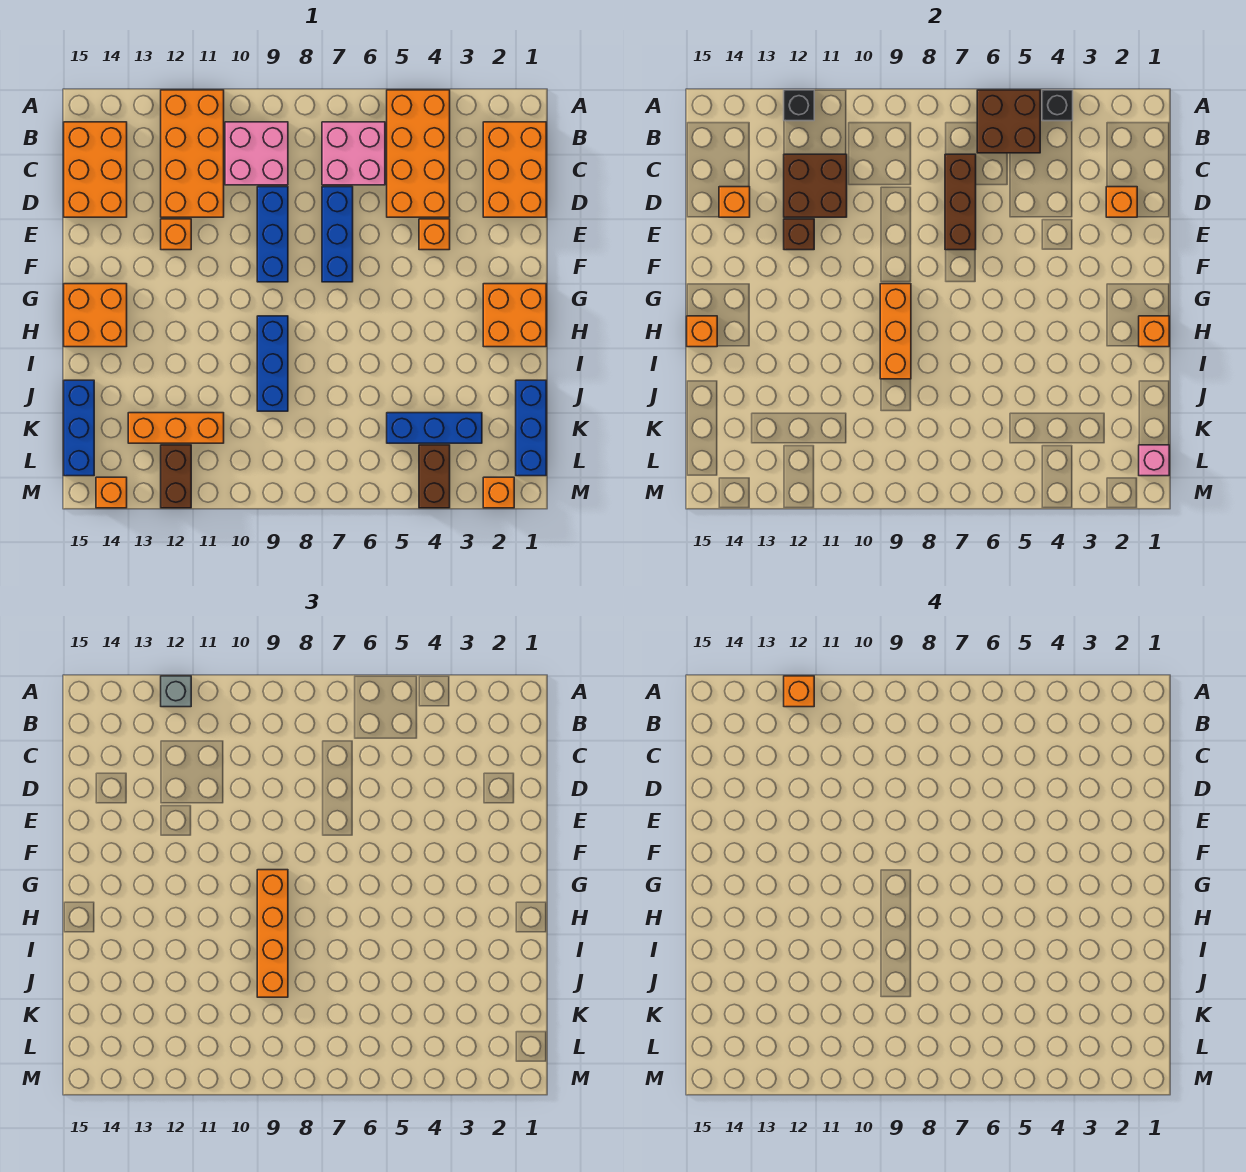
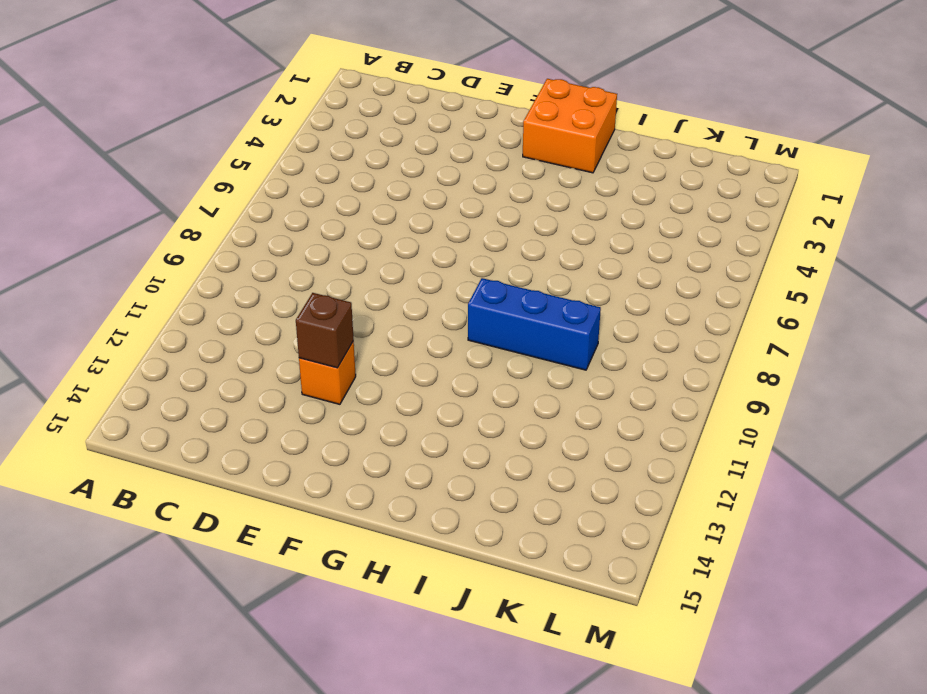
none -> orange brick A4:D5 level 1
none -> orange brick A11:D12 level 1
none -> orange brick B1:D2 level 1
none -> pink brick B6:C7 level 1

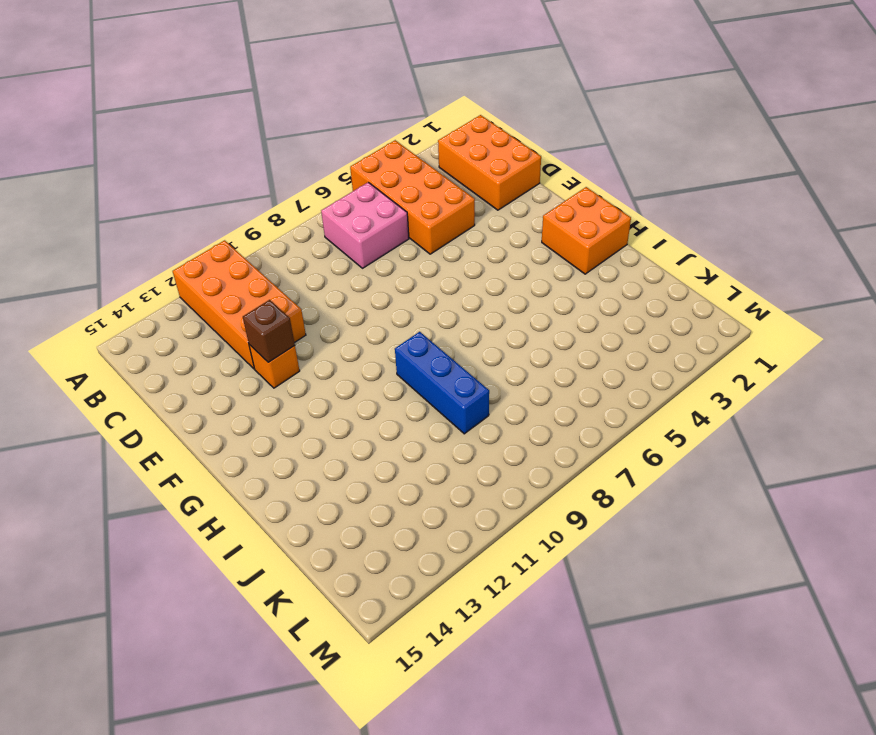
none -> pink brick B9:C10 level 1
none -> orange brick B14:D15 level 1
none -> blue brick D7:F7 level 1
none -> blue brick D9:F9 level 1

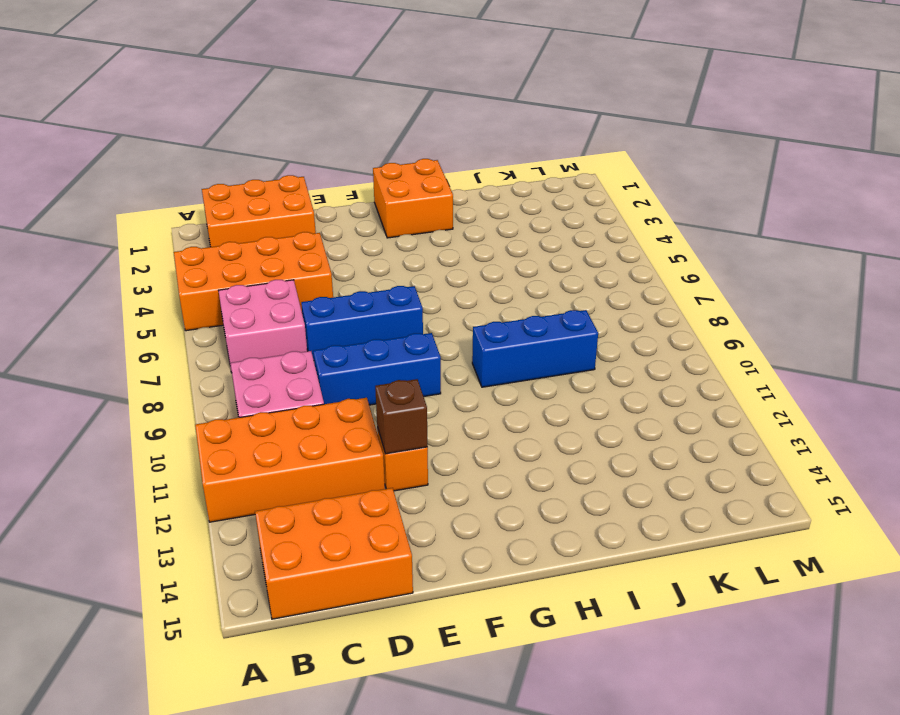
none -> orange brick E4 level 1
none -> orange brick G14:H15 level 1
none -> blue brick J1:L1 level 1
none -> blue brick J15:L15 level 1

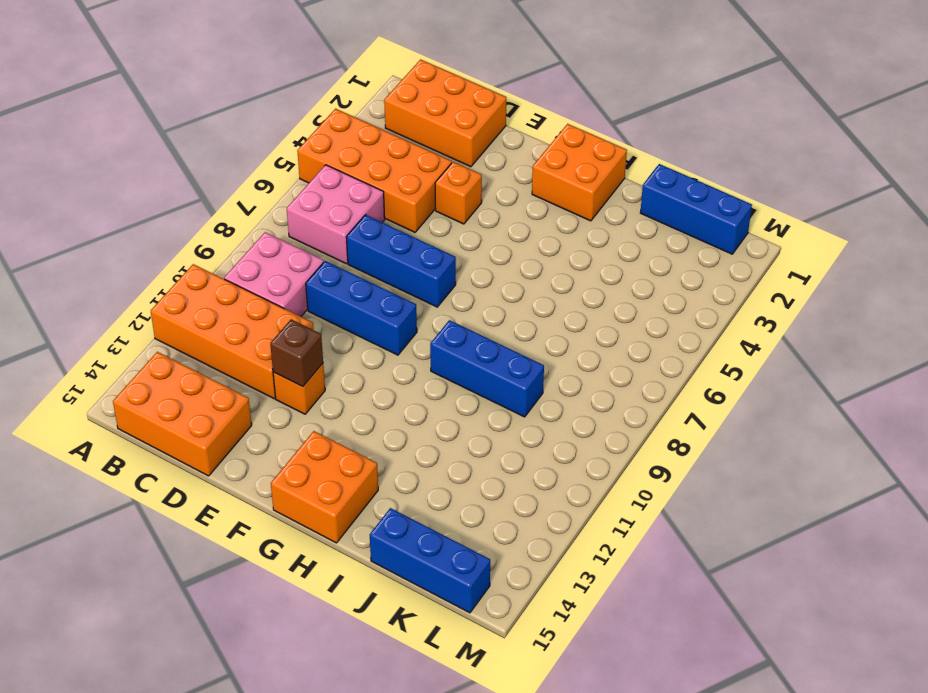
none -> blue brick K3:K5 level 1
none -> orange brick K11:K13 level 1
none -> brown brick L4:M4 level 1
none -> brown brick L12:M12 level 1

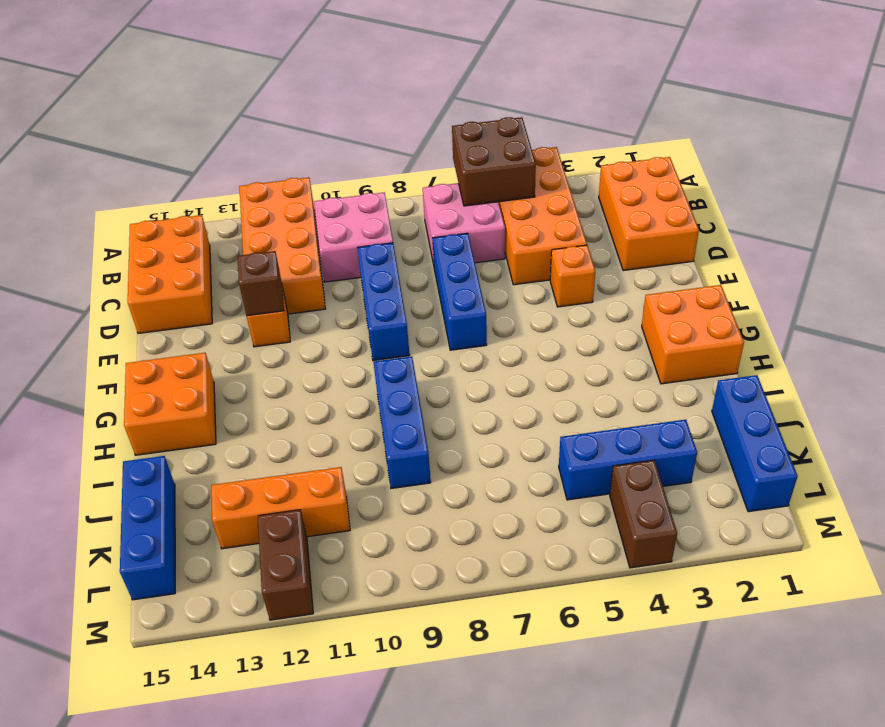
none -> orange brick M2 level 1
none -> orange brick M14 level 1
none -> black brick A4 level 2
none -> black brick A12 level 2

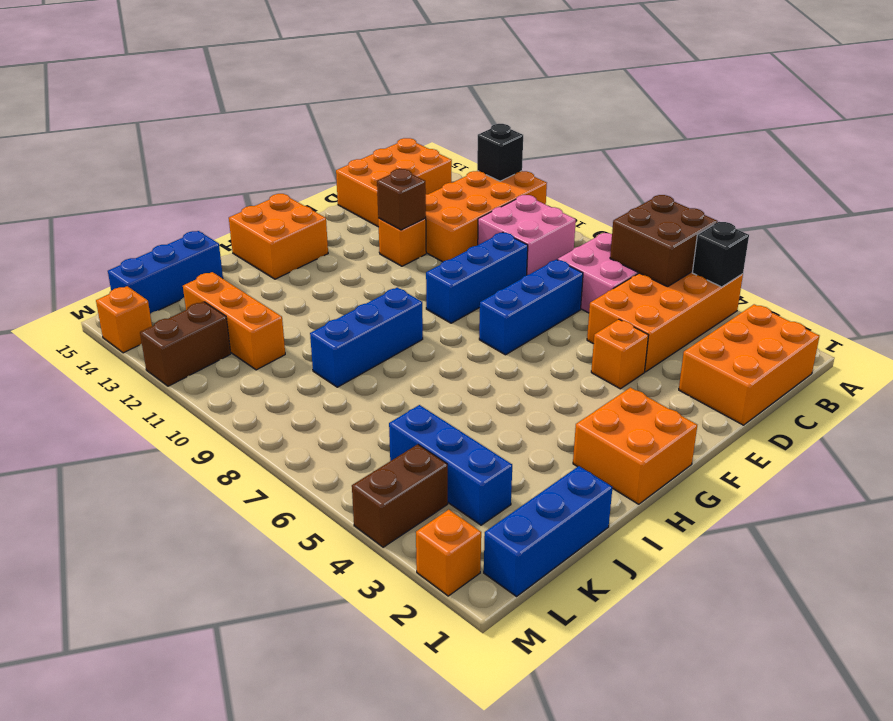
none -> brown brick C7:E7 level 2
none -> brown brick C11:D12 level 2
none -> orange brick D2 level 2
none -> orange brick D14 level 2

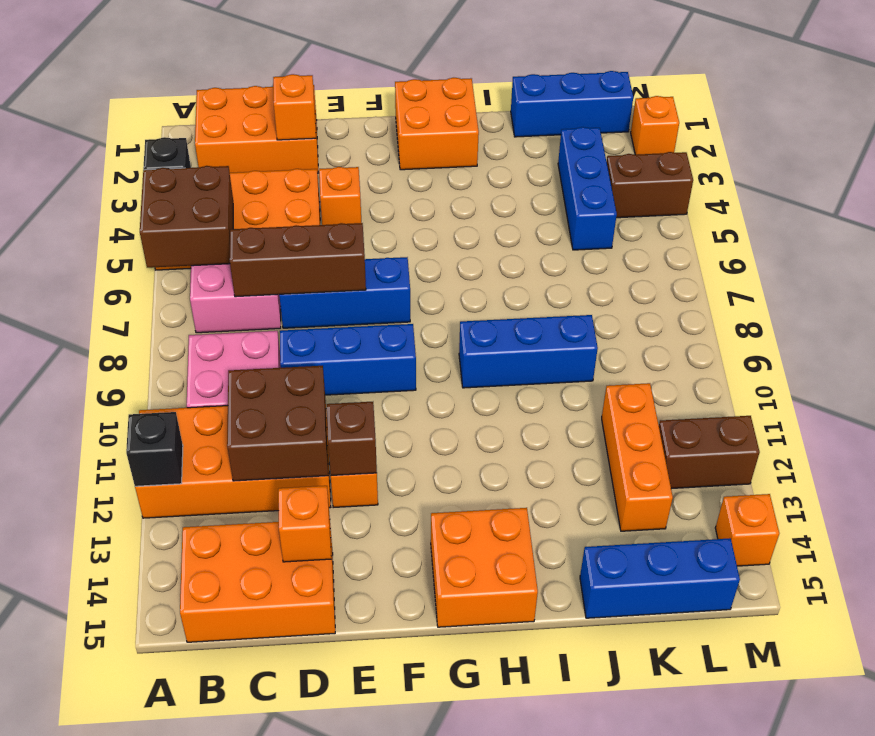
none -> orange brick G9:I9 level 2
none -> orange brick H1 level 2
none -> orange brick H15 level 2
none -> pink brick L1 level 2

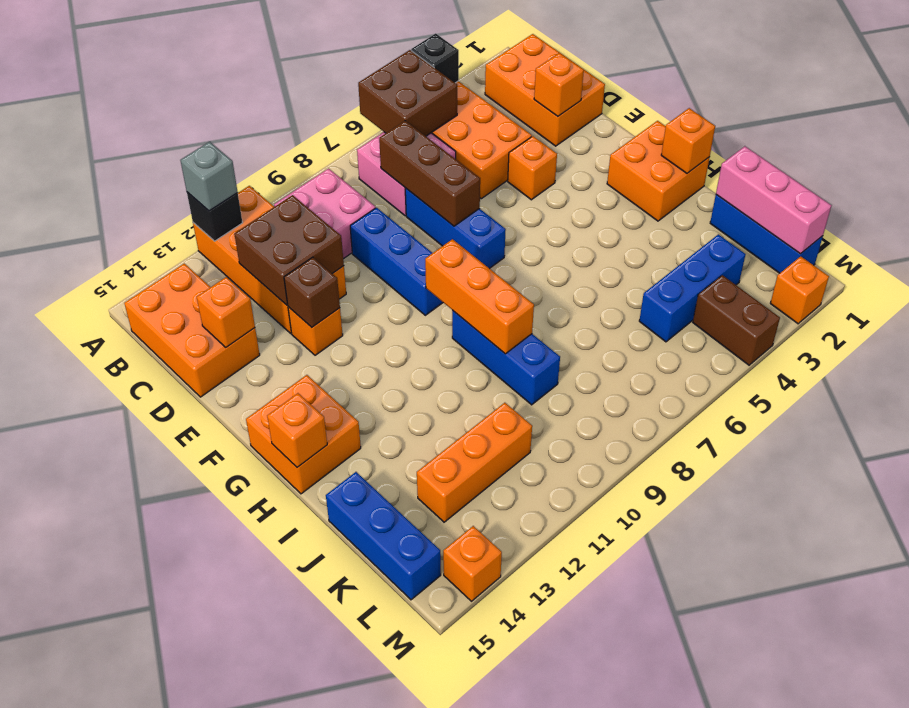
pink brick J1:L1 level 2 -> pink brick L1 level 2
none -> brown brick L12:M12 level 1
none -> orange brick G9:J9 level 3
none -> orange brick A12 level 4

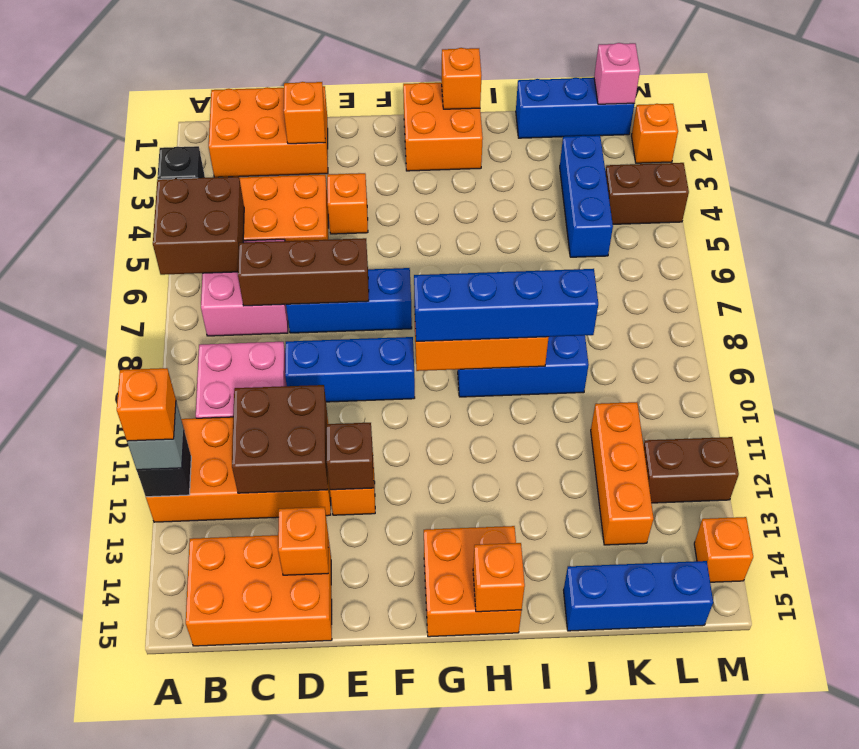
blue brick G9:J9 level 3 -> orange brick G9:J9 level 3

